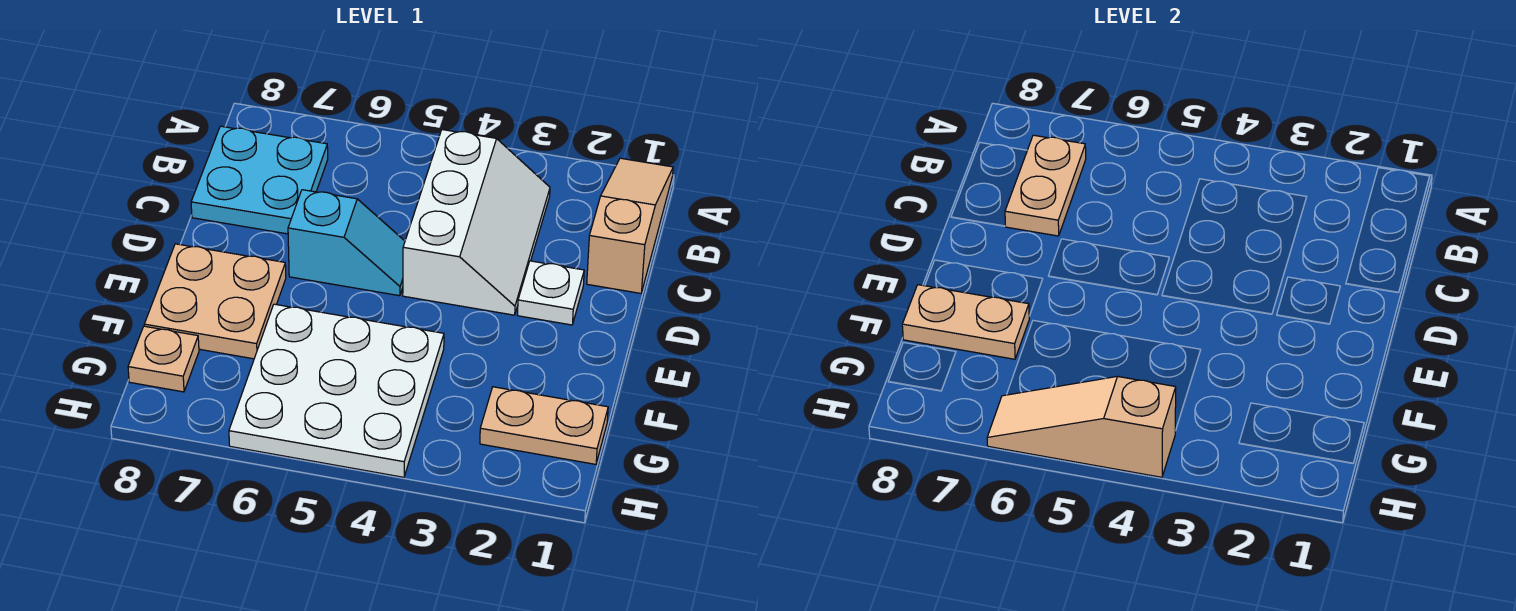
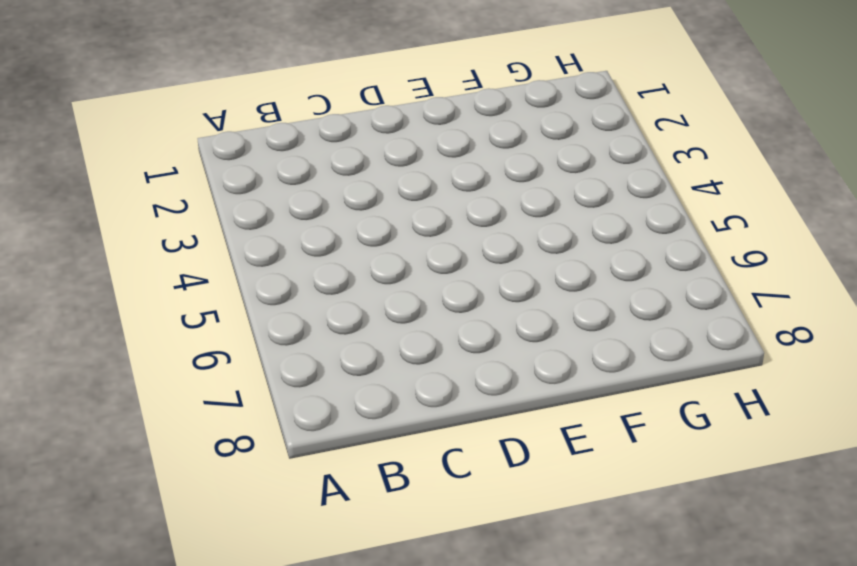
none -> tan slope A1:C1 level 1 top C
none -> white slope B3:D4 level 1 top 4
none -> cyan plate B7:C8 level 1

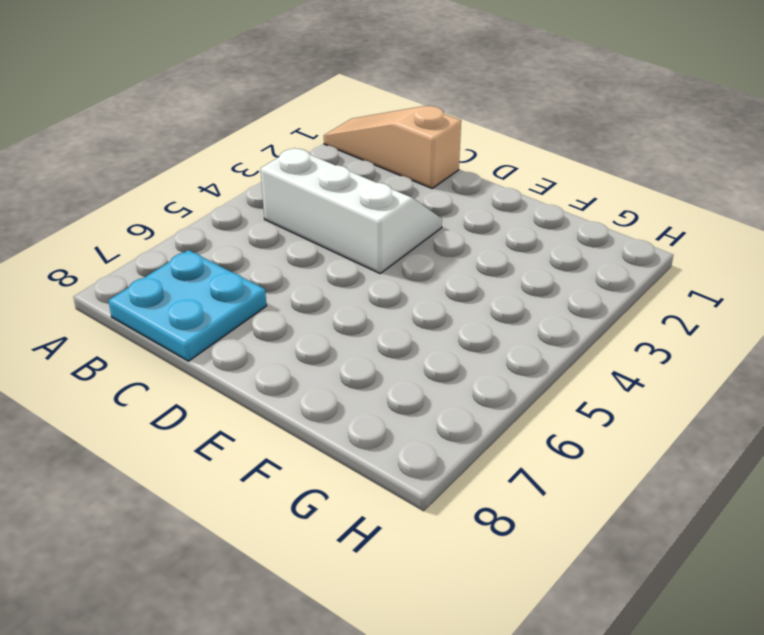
none -> white plate D2 level 1
none -> cyan slope D5:D6 level 1 top 6
none -> tan plate E7:F8 level 1

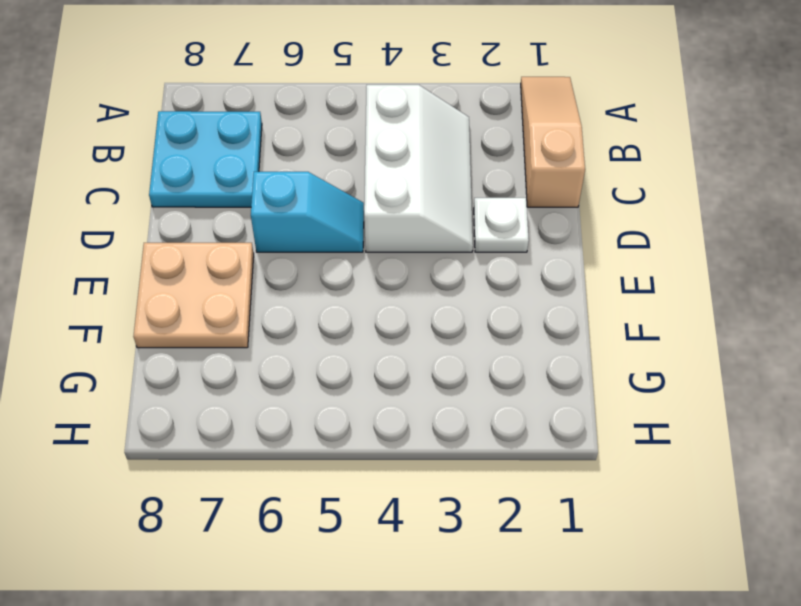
none -> white plate F4:H6 level 1
none -> tan plate G1:G2 level 1
none -> tan plate G8 level 1

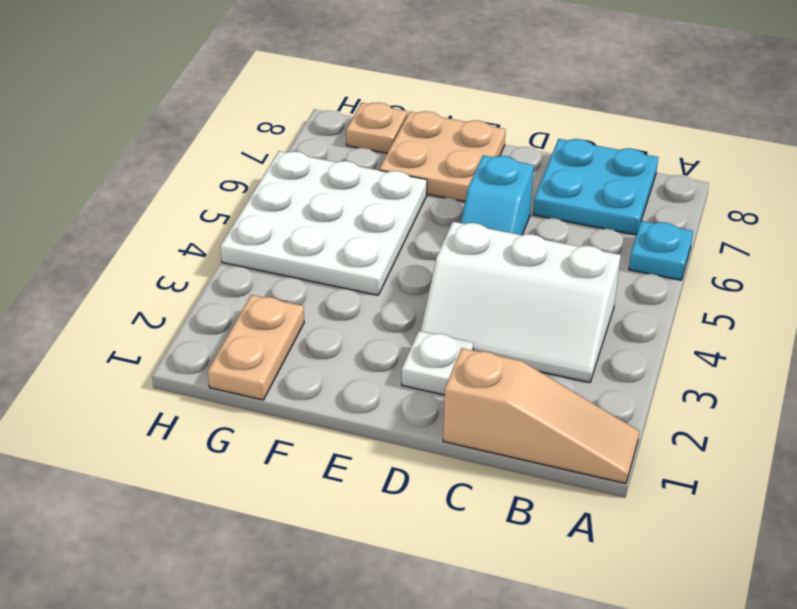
cyan plate A6 level 1 -> none
none -> tan plate B7:C7 level 2
none -> tan plate F7:F8 level 2
none -> tan slope H4:H6 level 2 top 4

